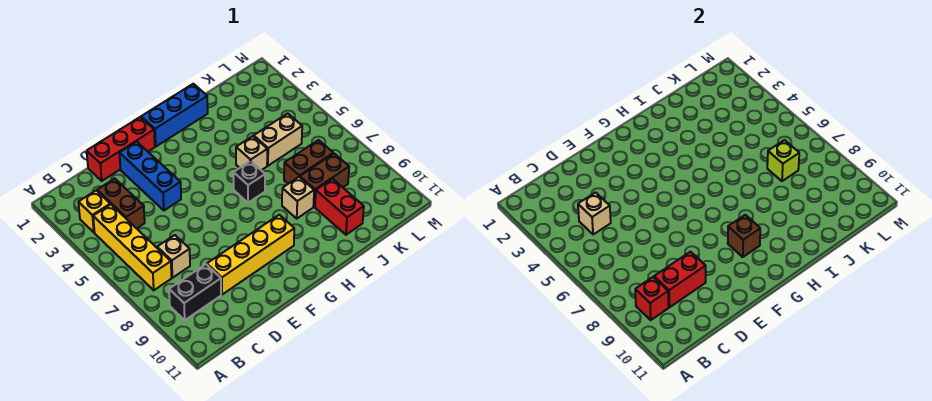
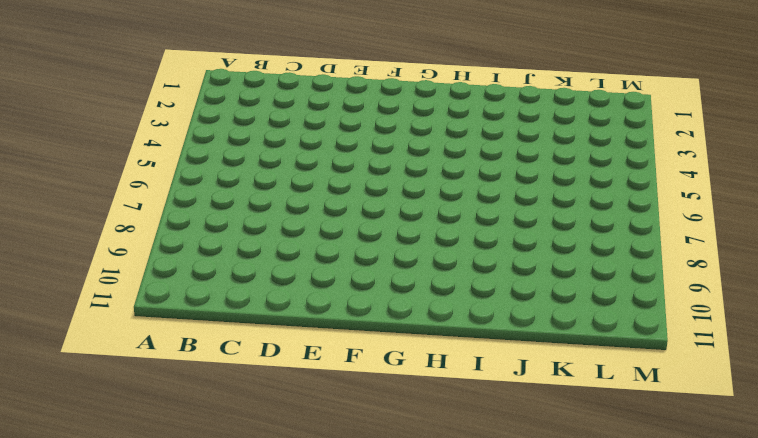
none -> yellow brick B3 level 1
none -> yellow brick B4:B7 level 1
none -> black brick B9:C9 level 1

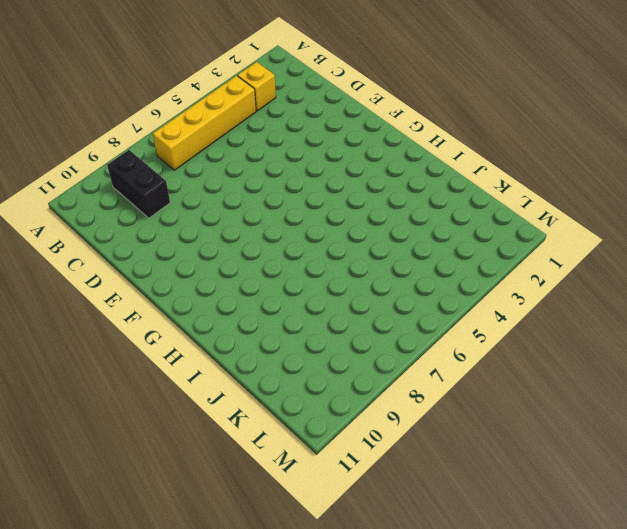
none -> brown brick C3:C4 level 1
none -> tan brick C7 level 1
none -> red brick D1:F1 level 1

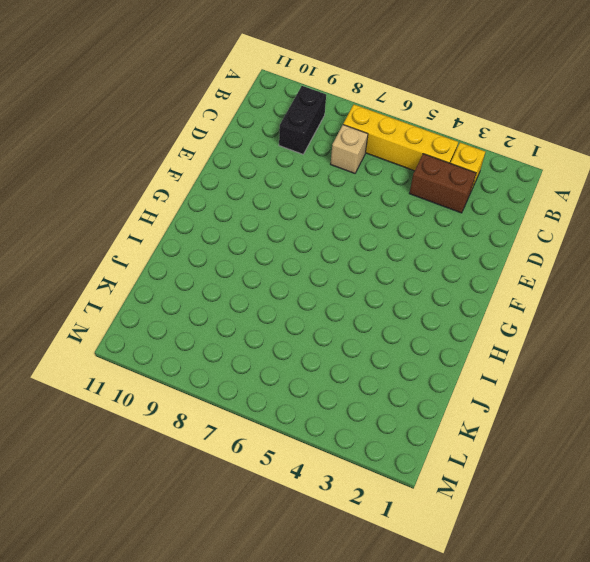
none -> red brick D1:F1 level 1
none -> yellow brick D9:G9 level 1
none -> blue brick E2:E4 level 1

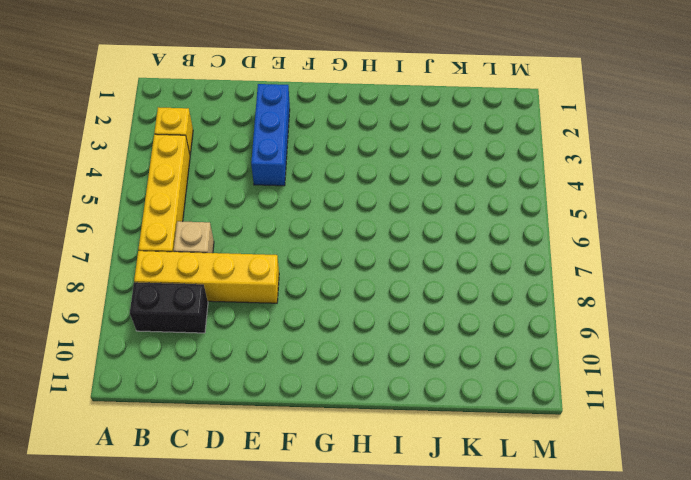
yellow brick B8:E8 level 1 -> yellow brick D9:G9 level 1
none -> brown brick C3:C4 level 1
none -> red brick D1:F1 level 1
none -> blue brick G1:I1 level 1

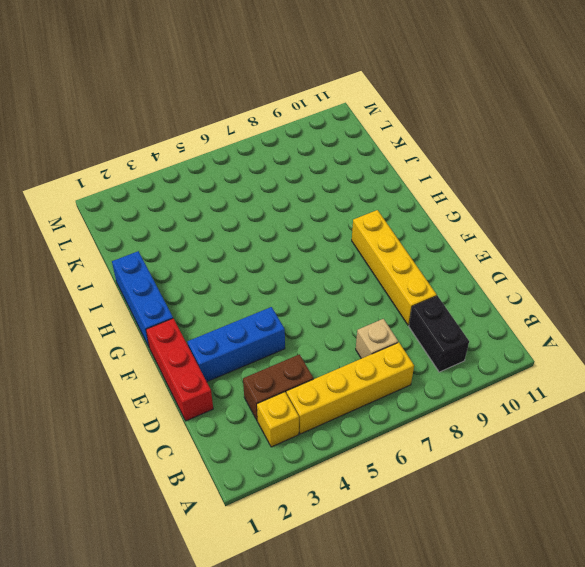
none -> black brick H6 level 1
none -> tan brick I5 level 1
none -> tan brick I8 level 1

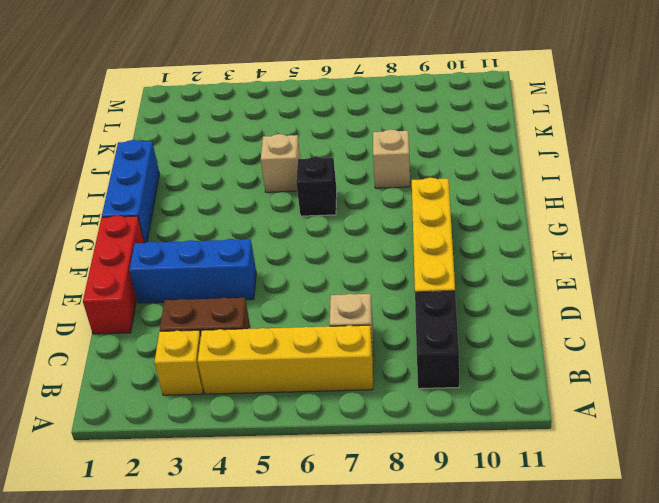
none -> tan brick J5:K5 level 1
none -> brown brick J7:K7 level 1
none -> brown brick J8:K8 level 1

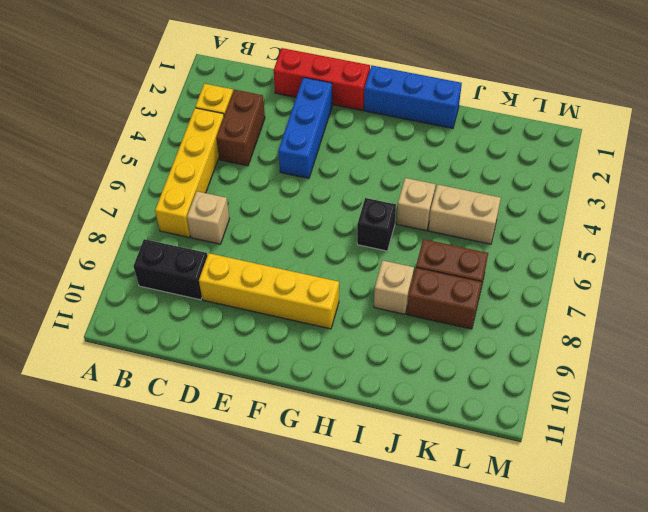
none -> red brick J9:J10 level 1
none -> red brick B9 level 2
none -> tan brick C4 level 2

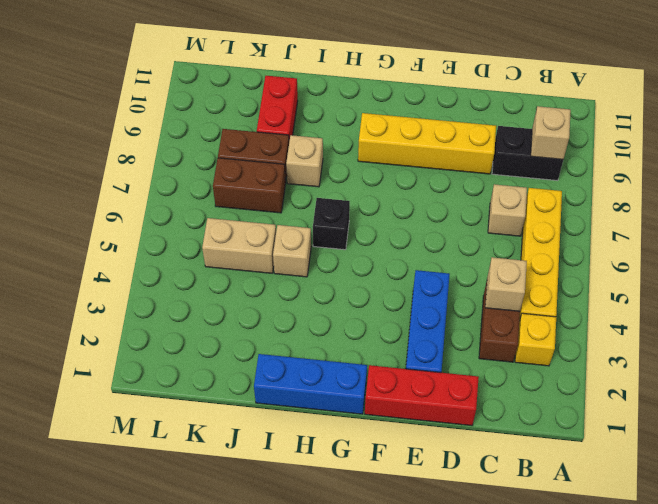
tan brick B9 level 2 -> red brick B9 level 2
none -> red brick C9:D9 level 2
none -> brown brick G9 level 2
none -> lime brick K7 level 2

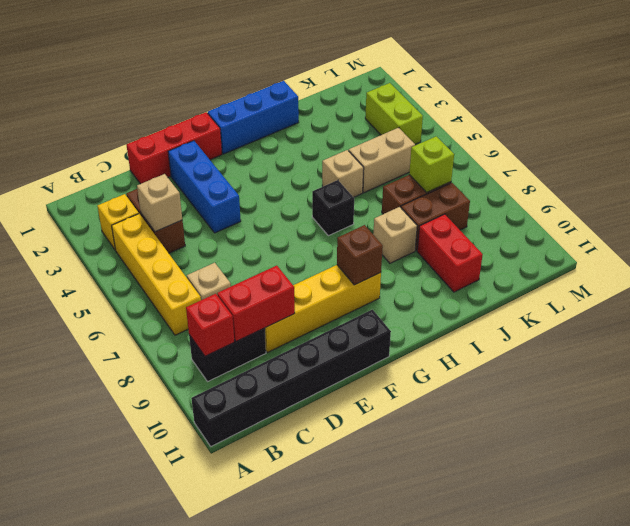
black brick A11:F11 level 1 -> none
lime brick L3:L4 level 1 -> none

